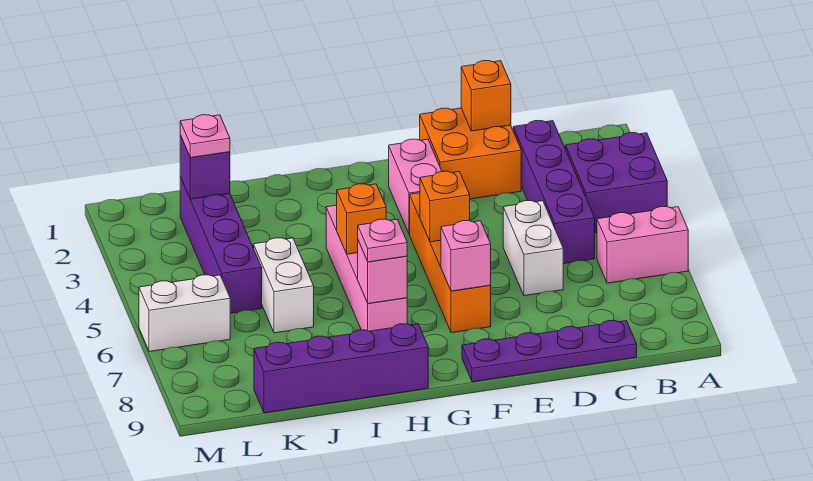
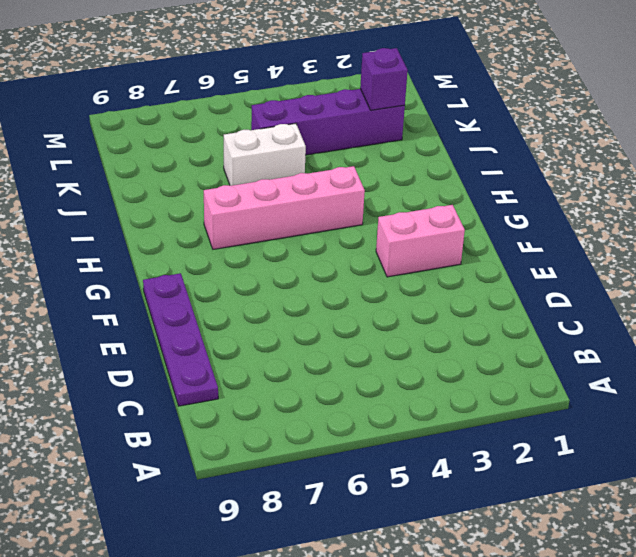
none -> purple brick A3:B4 level 1
none -> pink brick A6:B6 level 1
none -> purple brick C2:C5 level 1

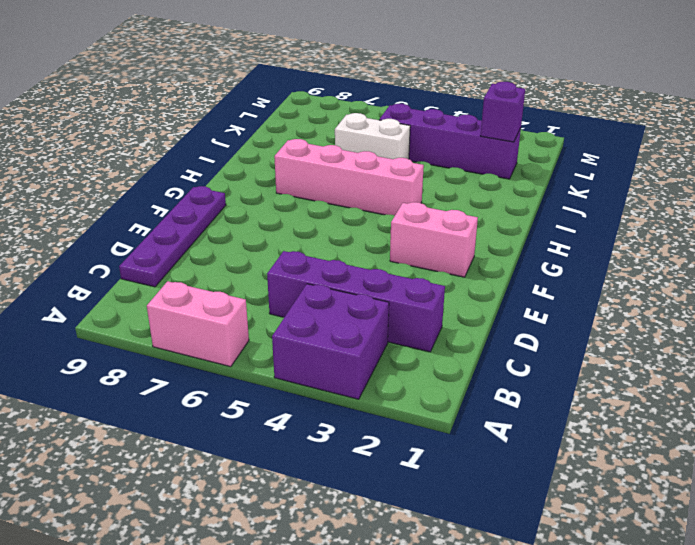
pink brick A6:A7 level 1 -> pink brick A6:B6 level 1
none -> orange brick D1:E2 level 1
none -> white brick D5:D6 level 1
none -> orange brick F4:F7 level 1

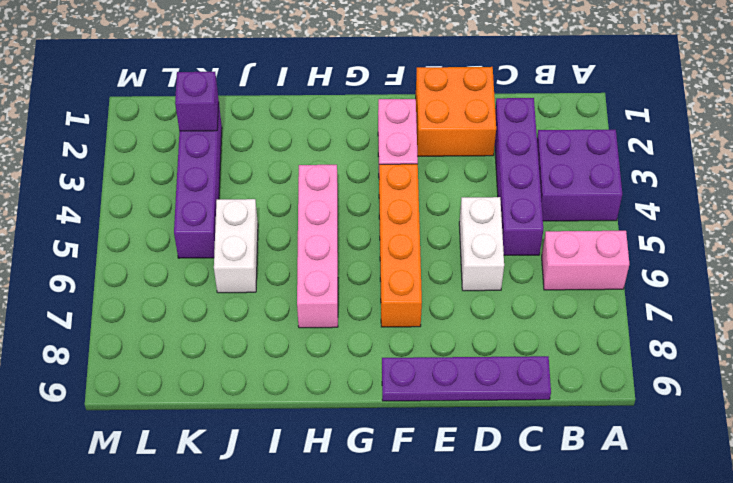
none -> purple brick H9:K9 level 1
none -> white brick L6:M6 level 1
none -> orange brick D1 level 2

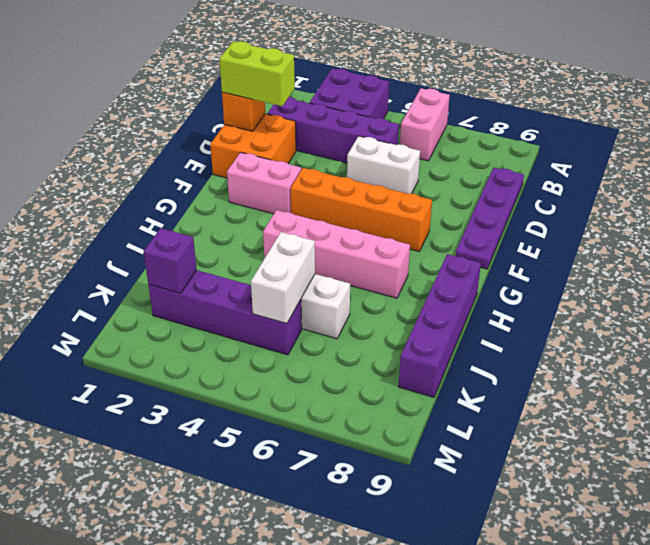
lime brick D1:D2 level 3 -> none
white brick J5:K5 level 2 -> white brick L6:M6 level 1
none -> orange brick F5 level 2
none -> pink brick F7 level 2
none -> orange brick H5 level 2

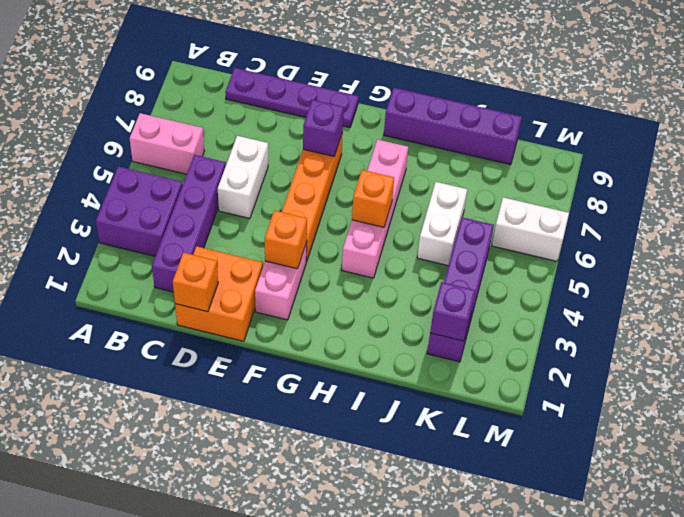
orange brick F3 level 2 -> orange brick F5 level 2
purple brick F7 level 2 -> pink brick F7 level 2
none -> pink brick H7 level 2
none -> pink plate H7 level 3
none -> pink plate K2 level 3

